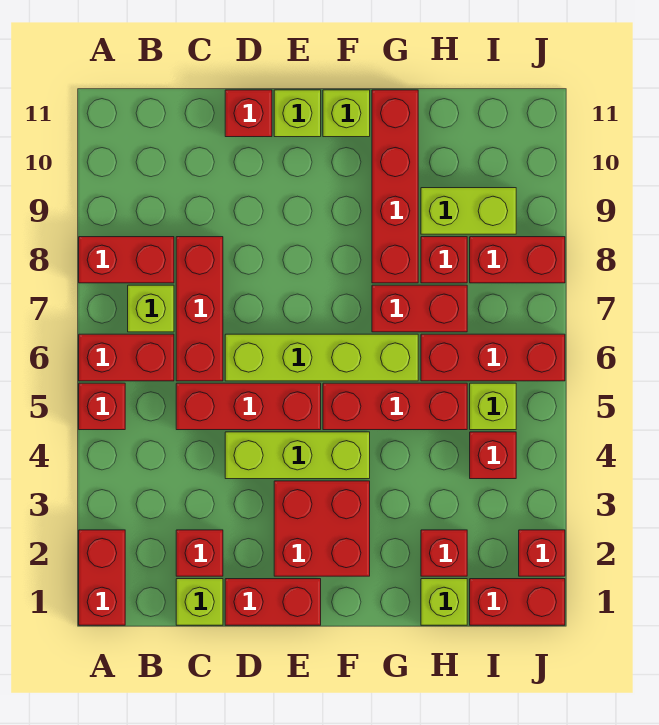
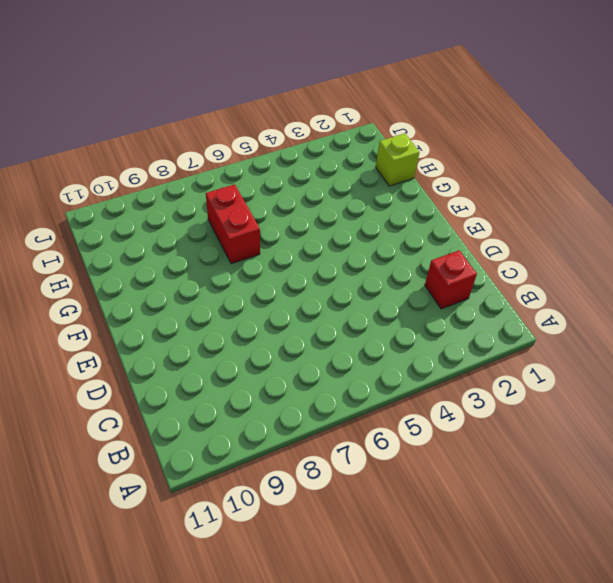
none -> red brick A1:A2 level 1
none -> red brick A5 level 1
none -> red brick A6:B6 level 1

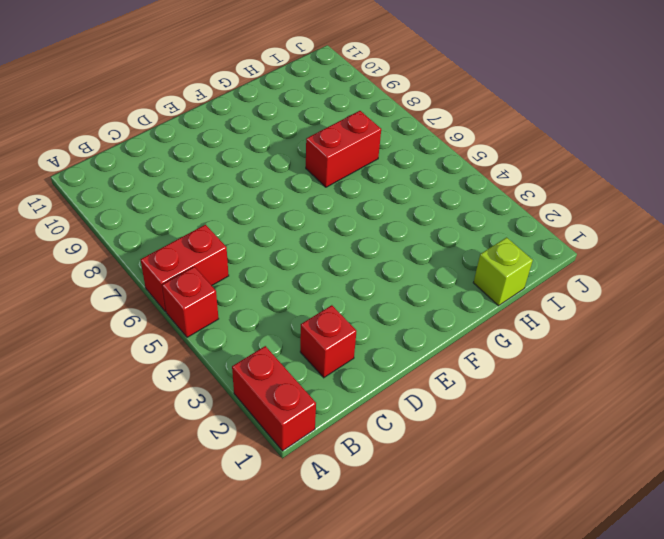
none -> red brick A8:B8 level 1
none -> lime brick B7 level 1
none -> lime brick C1 level 1

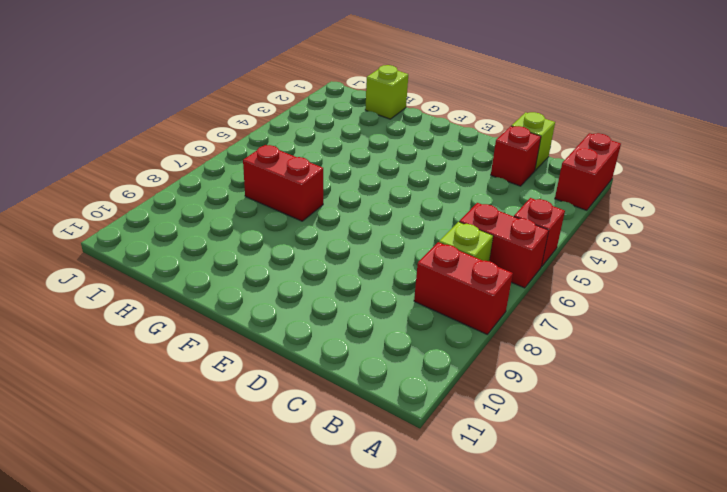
none -> red brick C5:E5 level 1
none -> red brick C6:C8 level 1
none -> red brick D1:E1 level 1

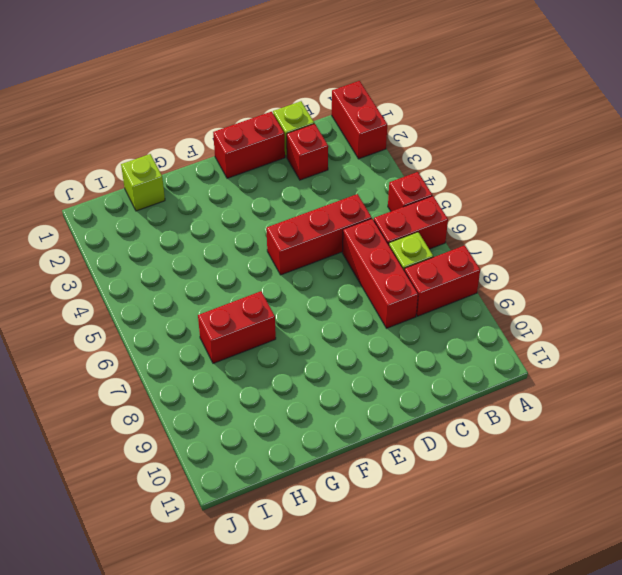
none -> lime brick D4:F4 level 1
none -> lime brick D6:G6 level 1
none -> red brick D11 level 1

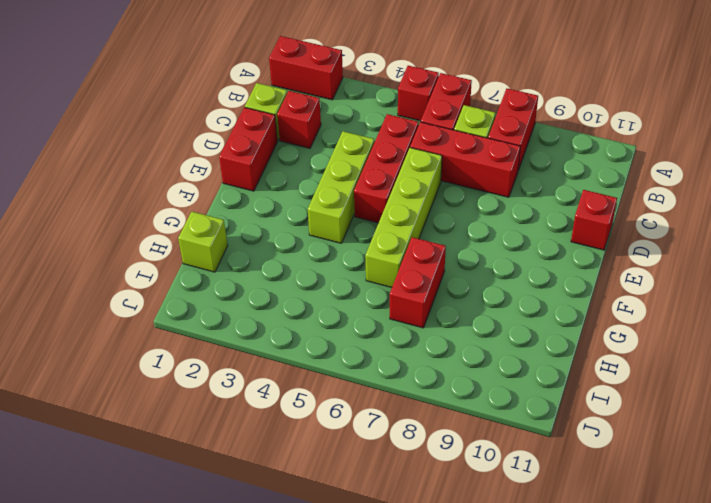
none -> red brick E2:F3 level 1
none -> lime brick E11 level 1
none -> red brick F5:H5 level 1

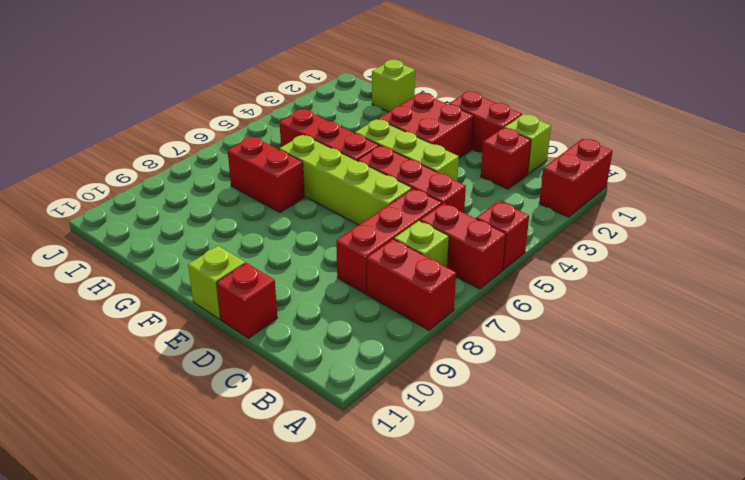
none -> lime brick F11 level 1
none -> red brick G8:G11 level 1
none -> red brick H2 level 1

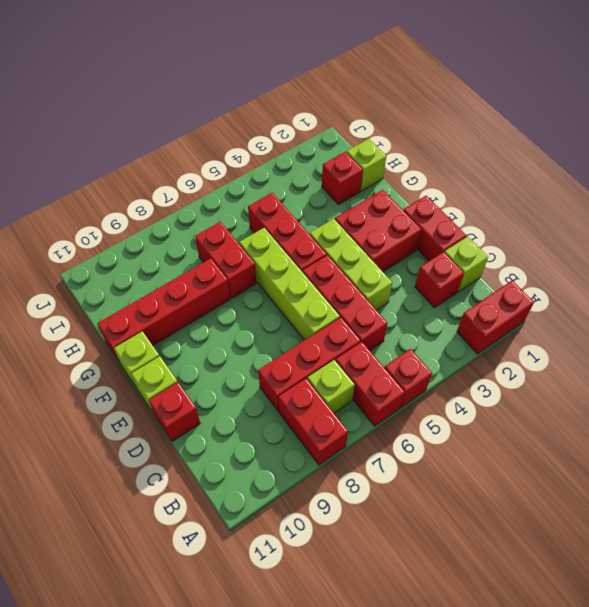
none -> red brick H6:J6 level 1
none -> red brick H8 level 1
none -> lime brick H9:I9 level 1

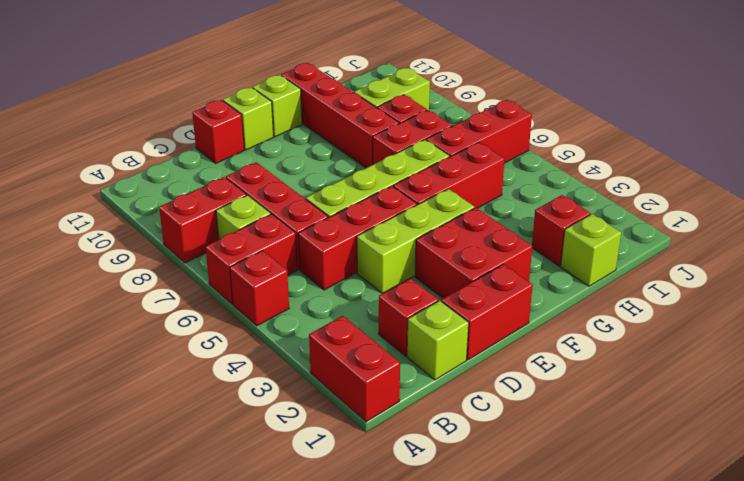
none -> red brick I1:J1 level 1
none -> red brick I4 level 1
none -> lime brick I5 level 1

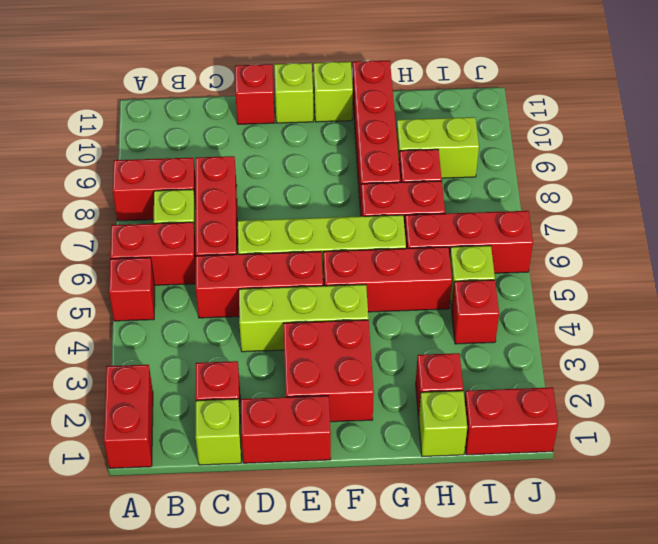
none -> red brick I8:J8 level 1
none -> red brick J2 level 1

